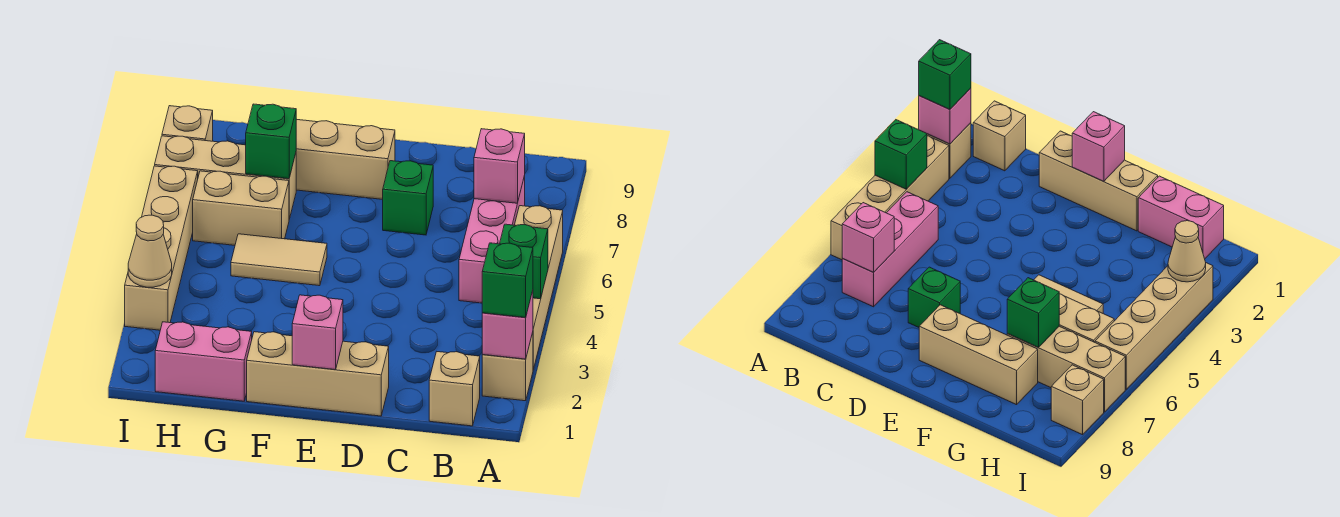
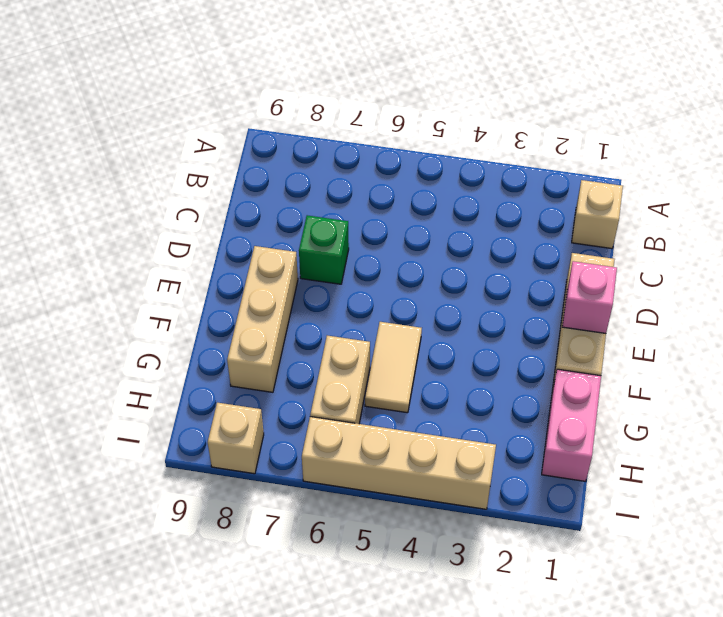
none -> tan brick A2 level 1
none -> tan brick A3:A6 level 1
none -> pink brick B5:B7 level 1

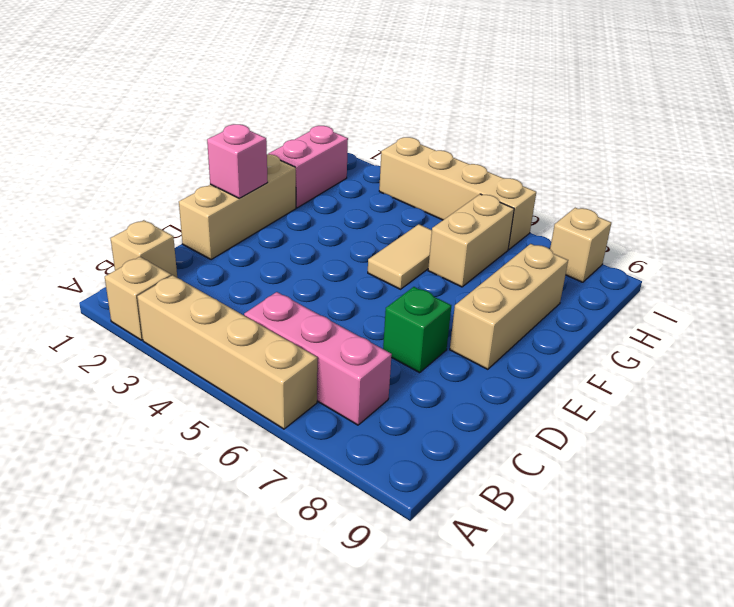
none -> tan brick G7:I7 level 1
none -> pink brick A2 level 2
none -> green brick A4 level 2

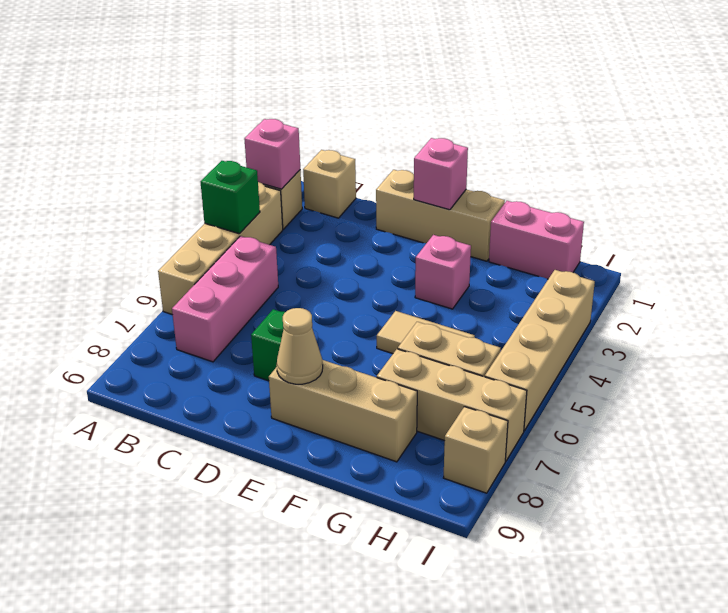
tan cone E8 level 2 -> tan cone I3 level 2
pink brick F3 level 1 -> pink brick B7 level 2
none -> green brick G7 level 2
none -> green brick A2 level 3

